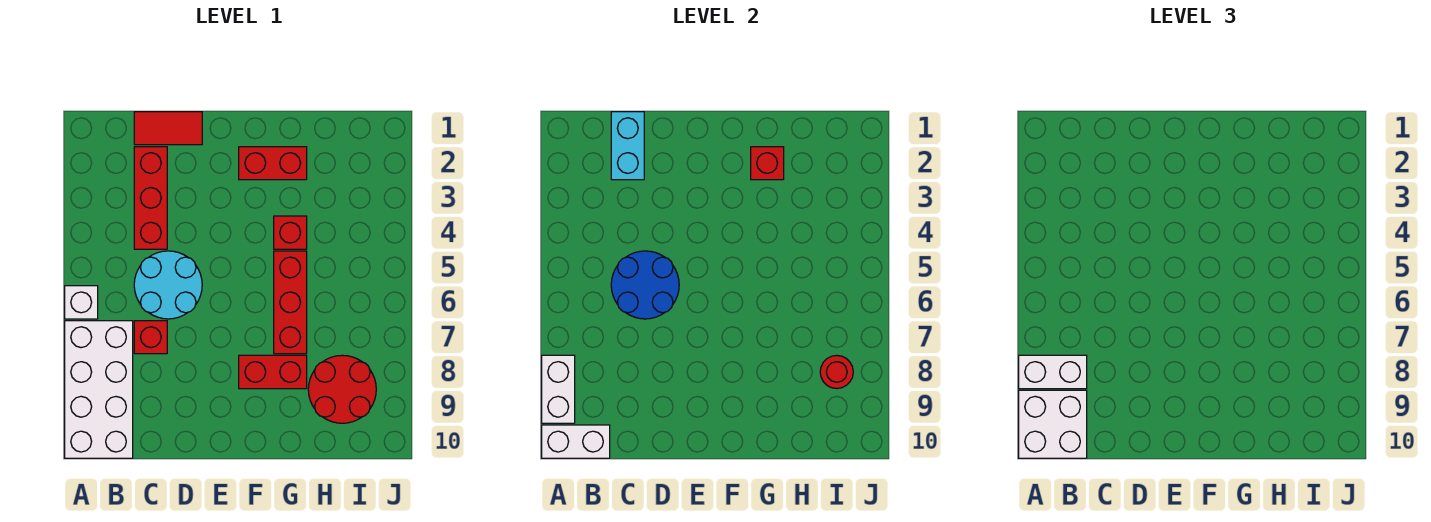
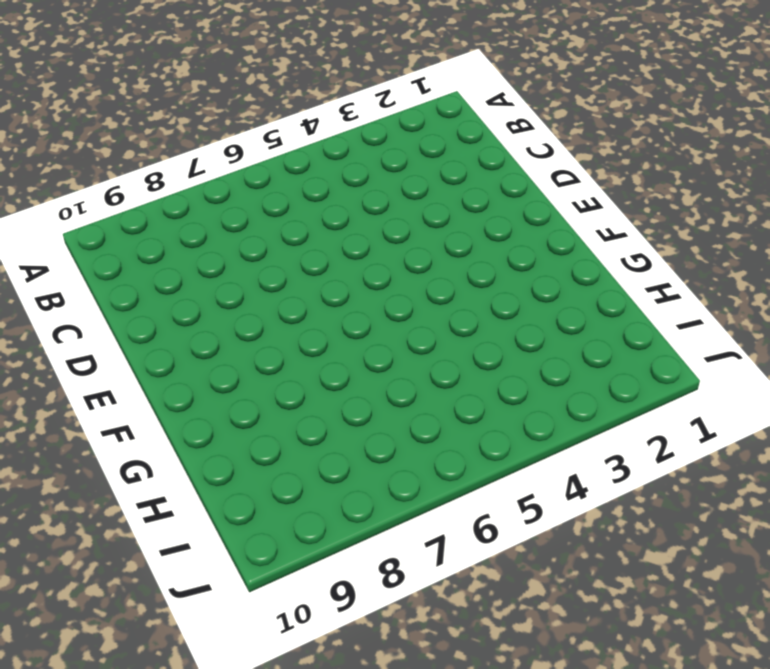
none -> white brick A6 level 1
none -> white brick A7:B10 level 1
none -> red tile C1:D1 level 1

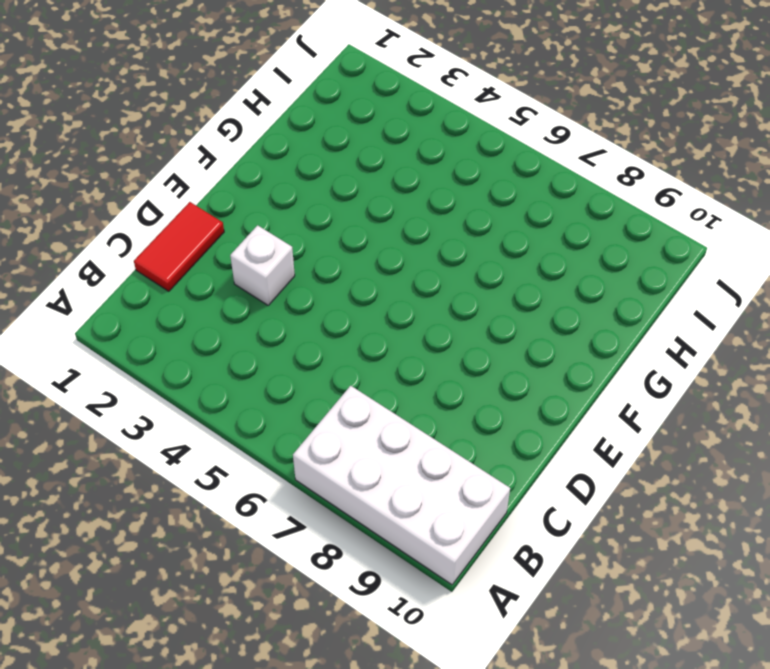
white brick D3 level 1 -> white brick A6 level 1
none -> red brick C2:C4 level 1
none -> cyan round brick C5:D6 level 1
none -> red brick C7 level 1

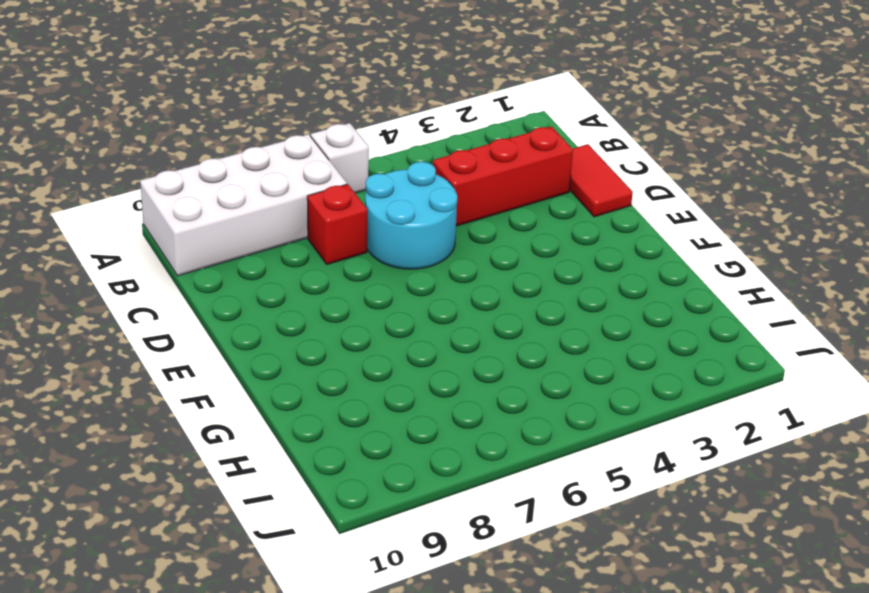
none -> red brick F2:G2 level 1
none -> red brick F8:G8 level 1
none -> red brick G4 level 1

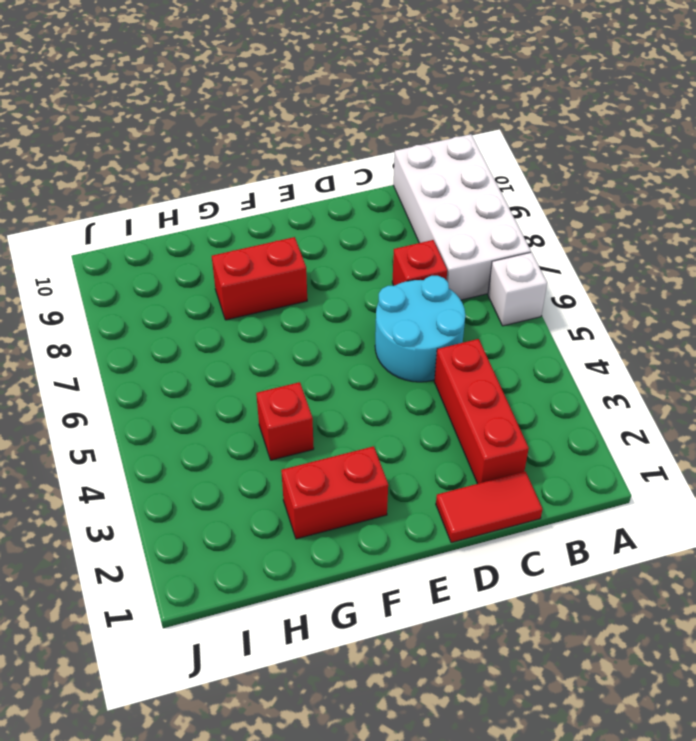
none -> red brick G5:G7 level 1
none -> red round brick H8:I9 level 1
none -> white brick A8:A9 level 2

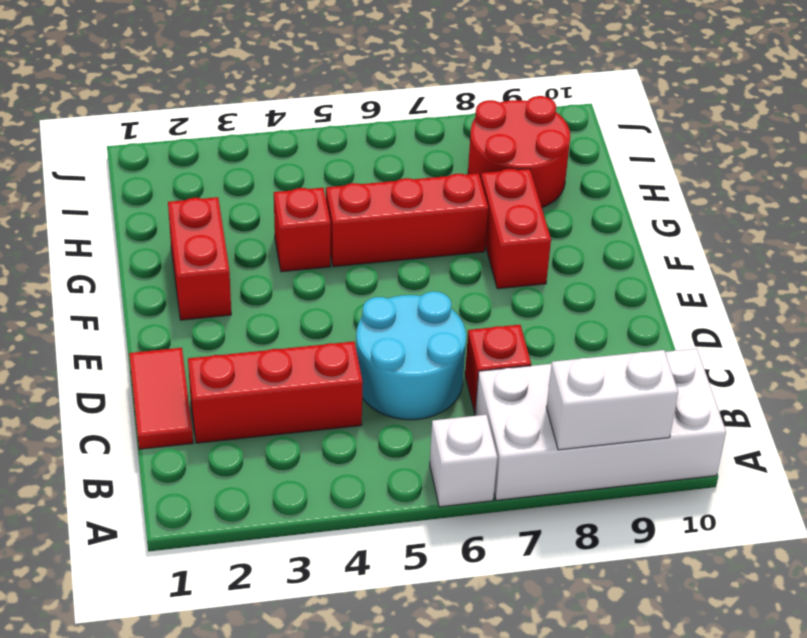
none -> white brick A10:B10 level 2
none -> cyan brick C1:C2 level 2
none -> blue round brick C5:D6 level 2

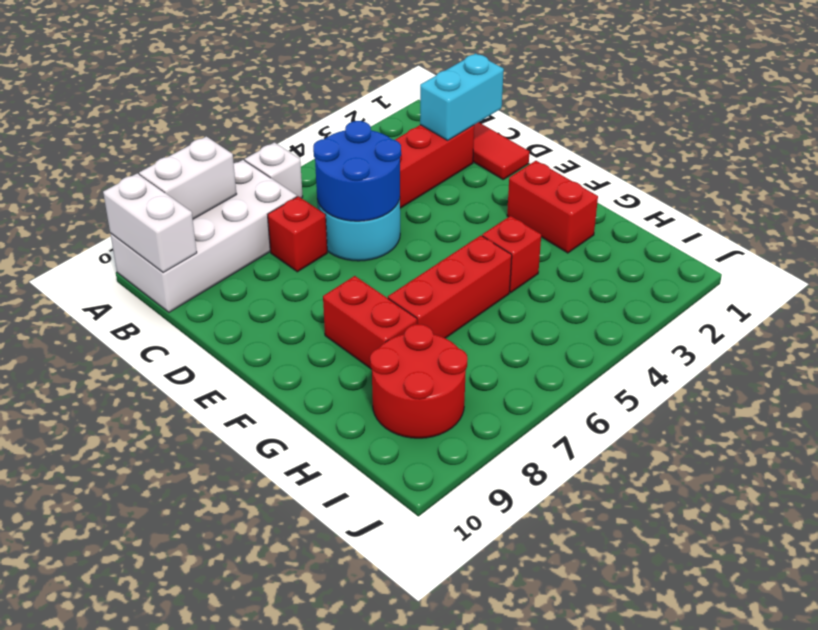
none -> red brick G2 level 2
none -> red round brick I8 level 2
none -> white brick A8:B8 level 3

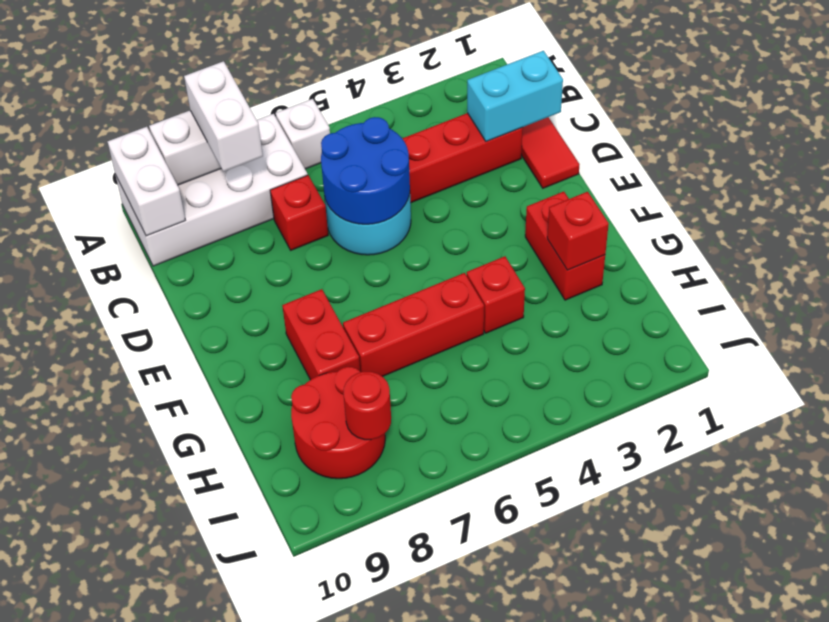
none -> white brick A9:B10 level 3

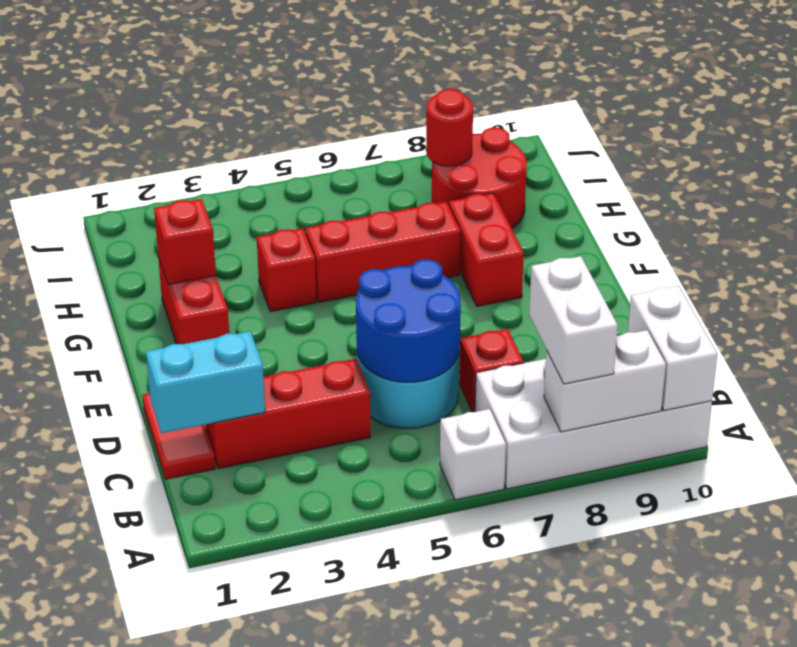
none -> white brick A9:B10 level 3

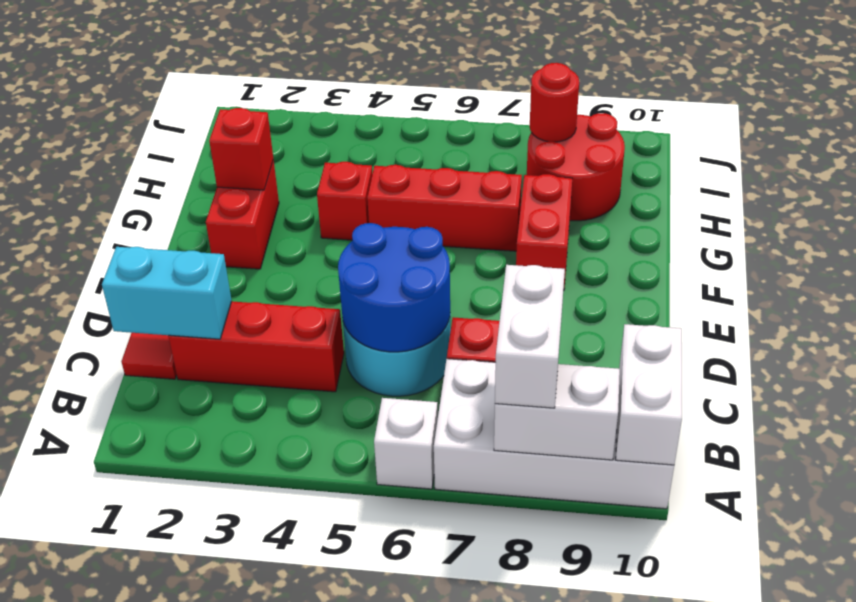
none -> white brick A9:B10 level 3

